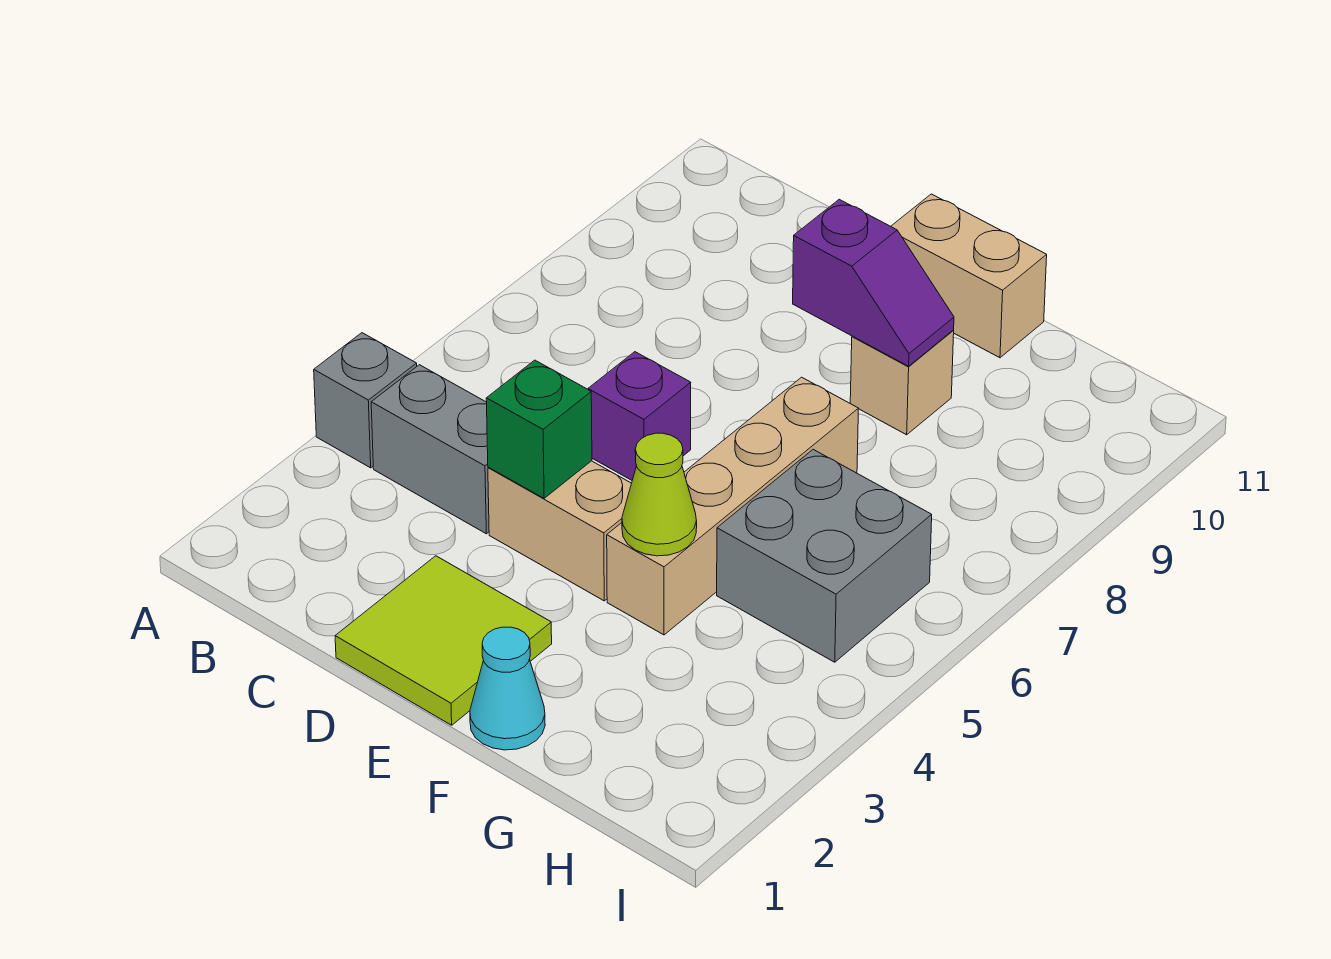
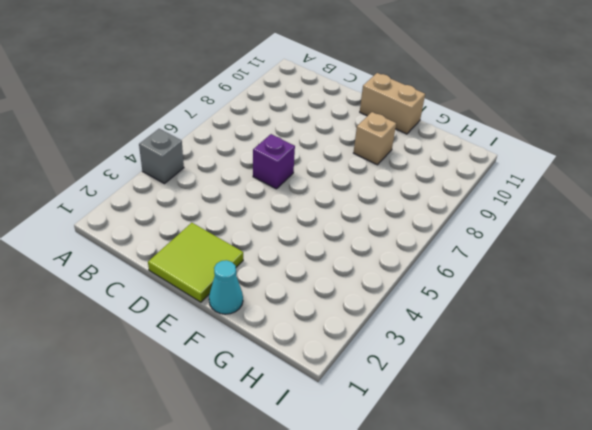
none -> grey brick B4:C4 level 1
none -> tan brick D4:E4 level 1
none -> tan brick F4:F7 level 1

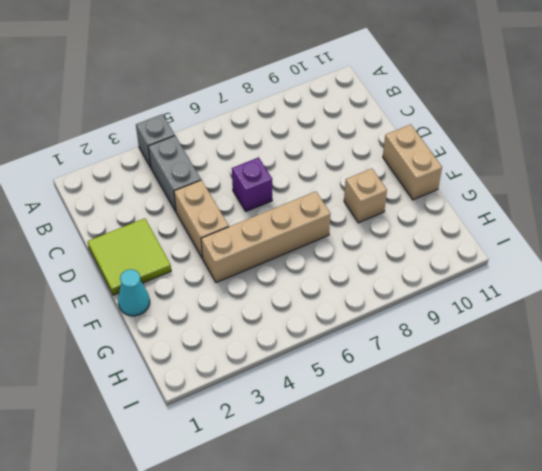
none -> grey brick G5:H6 level 1
none -> green brick D4 level 2
none -> purple slope E9:F9 level 2 top E

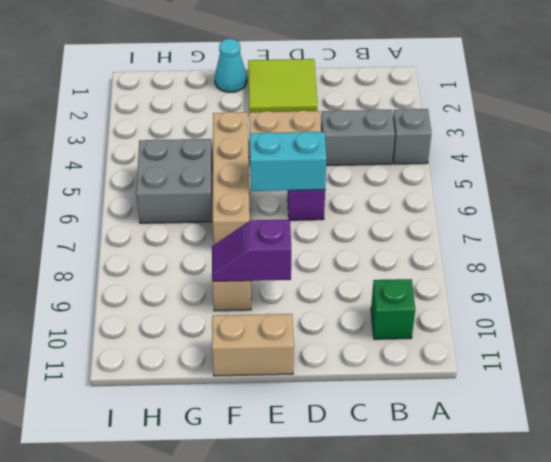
green brick B10 level 1 -> green brick D4 level 2
cyan brick D6:E6 level 2 -> none
none -> lime cone F4 level 2

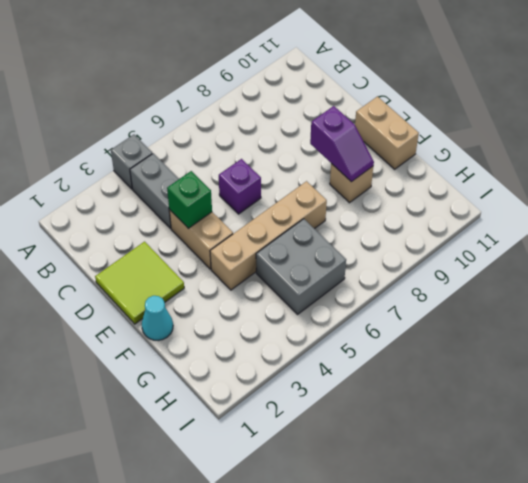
none -> lime cone F4 level 2

